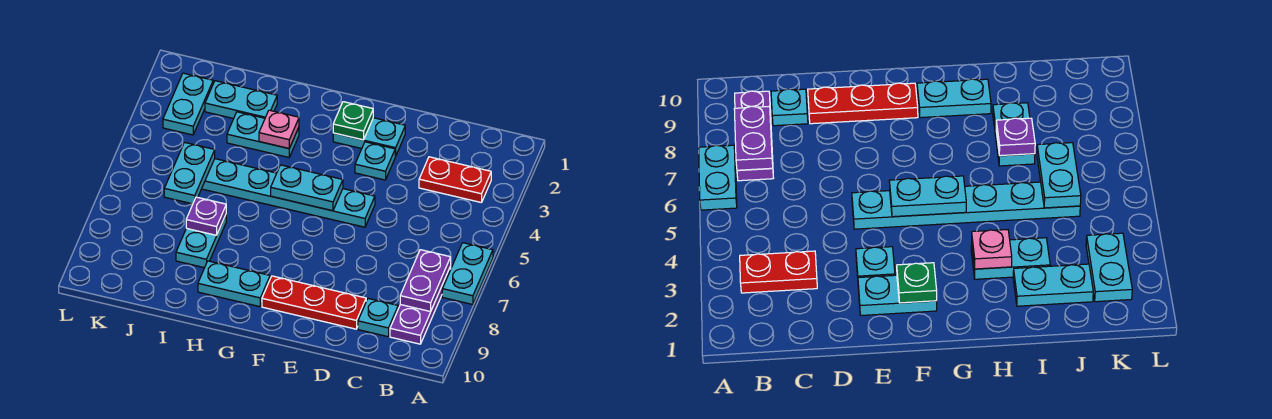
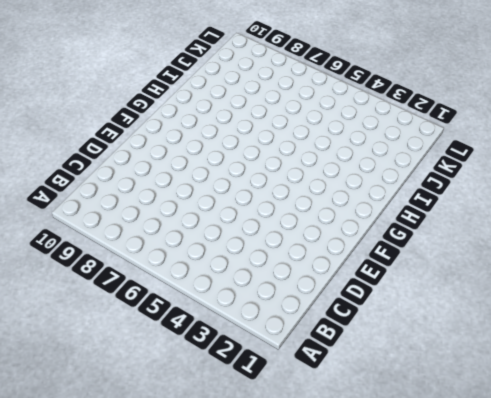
none -> cyan plate A6:A7 level 1
none -> red plate B3:C3 level 1
none -> purple plate B7:B9 level 1

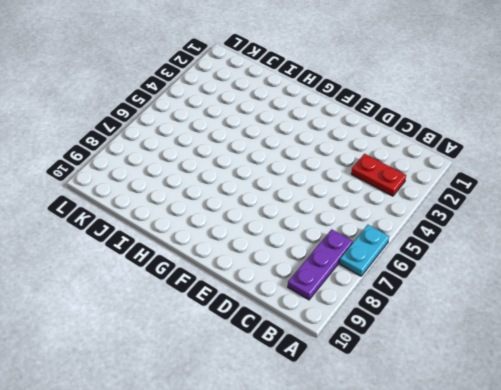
none -> cyan plate C9 level 1
none -> red plate D9:F9 level 1
none -> cyan plate E2:F2 level 1

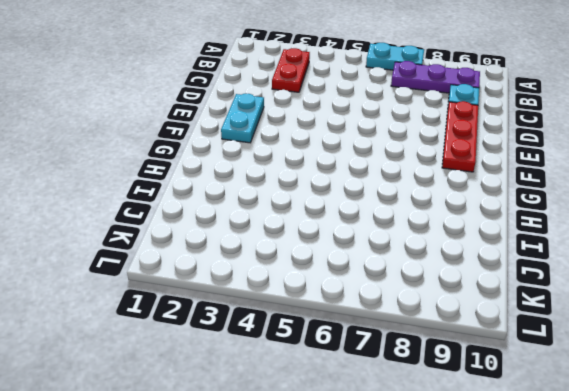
none -> cyan plate E3 level 1
none -> cyan plate E5:J5 level 1
none -> cyan plate G9:H9 level 1

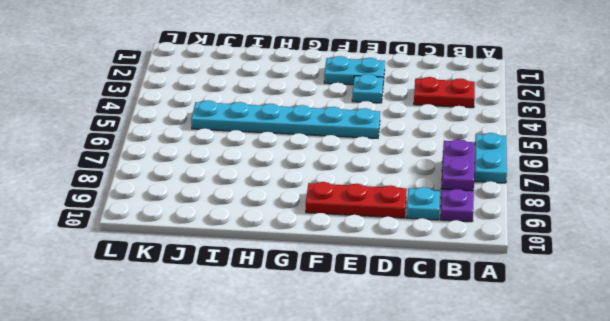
none -> cyan plate G9:H9 level 1
none -> cyan plate H3:I3 level 1
none -> cyan plate I2:J2 level 1

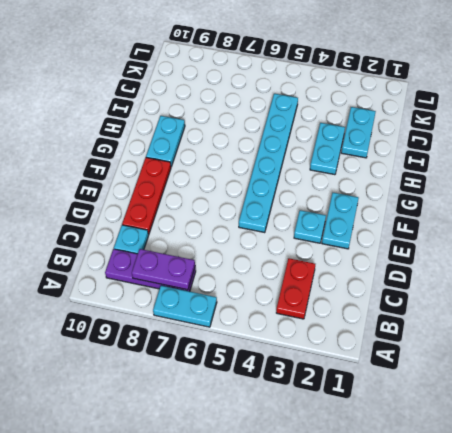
none -> cyan plate I7:I8 level 1
none -> cyan plate K2:K3 level 1
none -> green plate F2 level 2

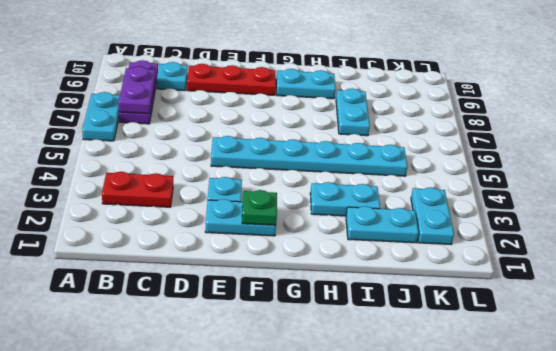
none -> cyan plate F5:G5 level 2
none -> pink plate H3 level 2
none -> purple plate I7 level 2

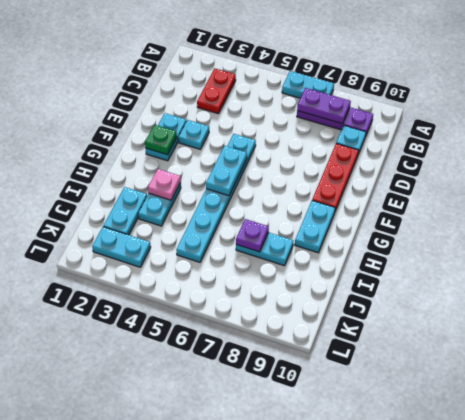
none -> cyan plate J5:J6 level 2

